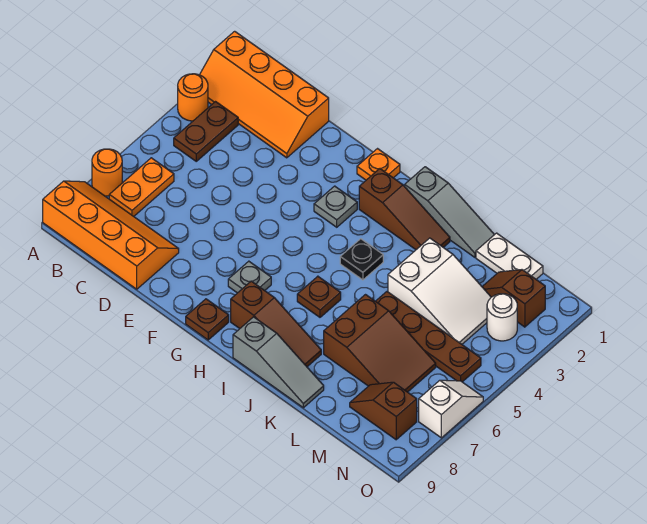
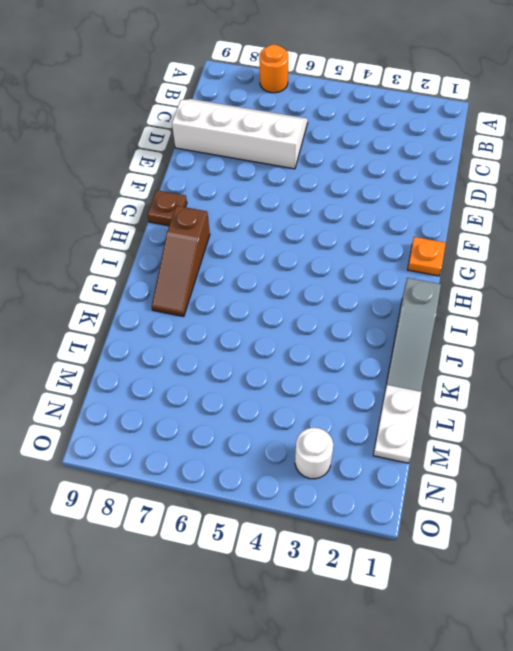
white slope C6:D9 level 1 top D -> orange slope A8:D9 level 1 top 9
none -> orange slope A1:D2 level 1 top 1
none -> orange round brick A3 level 1
none -> brown plate B3:B4 level 1

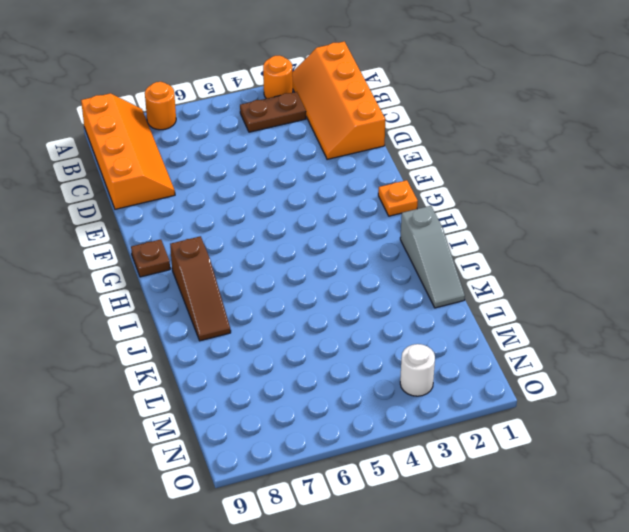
none -> orange plate B6:B7 level 1
none -> grey plate G3 level 1
none -> grey plate G7 level 1

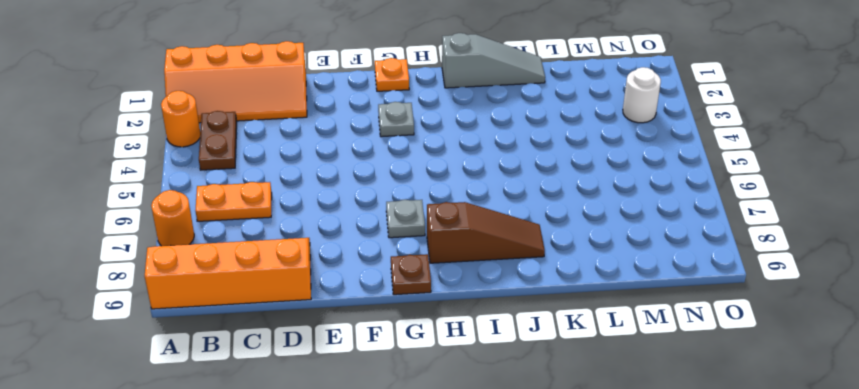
orange plate B6:C6 level 1 -> orange plate B6:B7 level 1
none -> brown slope H2:J2 level 1 top H
none -> black plate I4 level 1
none -> brown plate I6 level 1

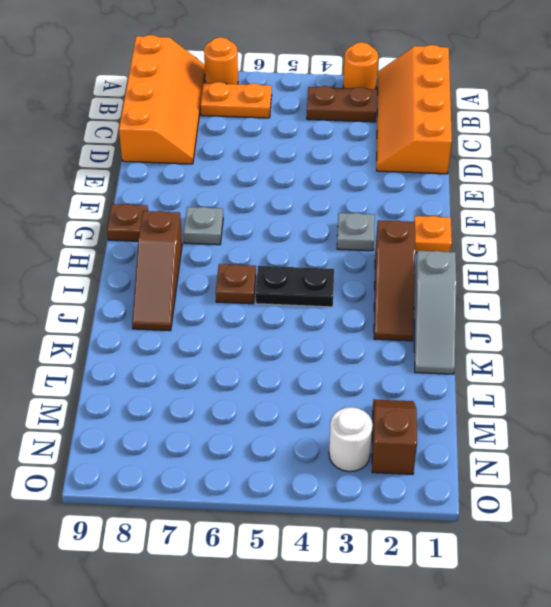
black plate I4:I5 level 1 -> black plate I4 level 1
none -> grey slope I9:K9 level 1 top I
none -> white slope K3:M4 level 1 top K
none -> brown plate K5:N5 level 1

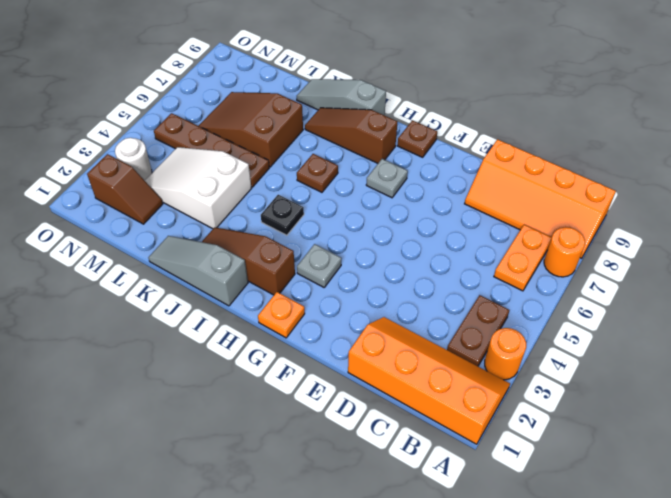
none -> white plate L1:M1 level 1
none -> brown slope M8:N8 level 1 top N
none -> white slope O6:O7 level 1 top 7

